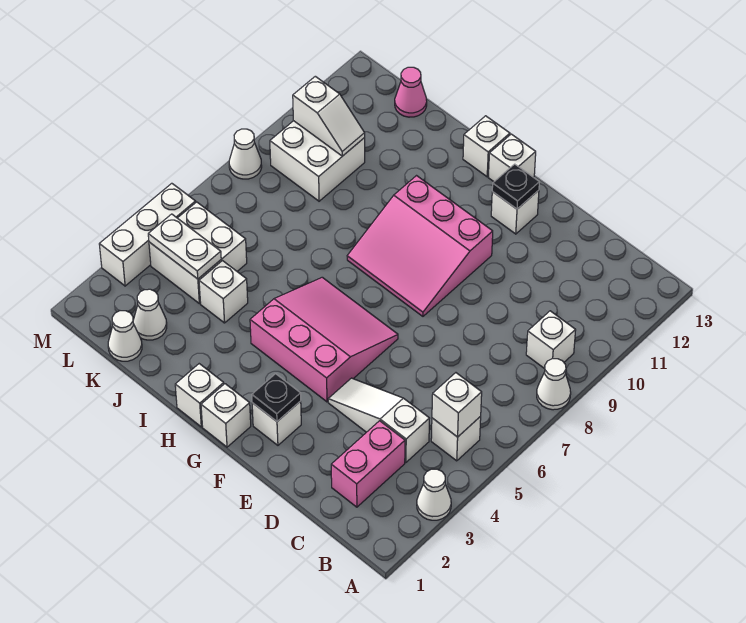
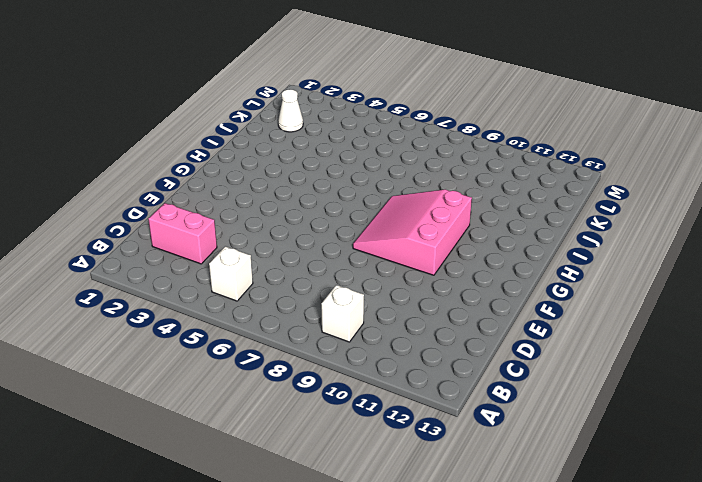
none -> white cone A3 level 1
none -> white cone A8 level 1
none -> white slope C4:E4 level 1 top C

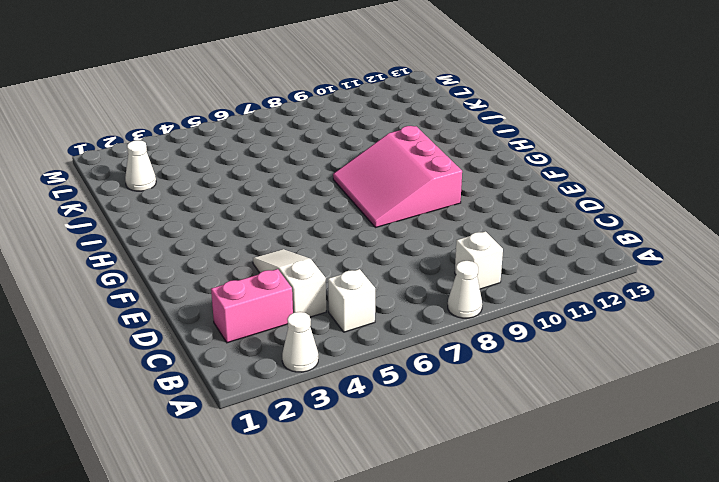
none -> white brick F2 level 1
none -> pink slope F4:H6 level 1 top 4
none -> white brick F12 level 1

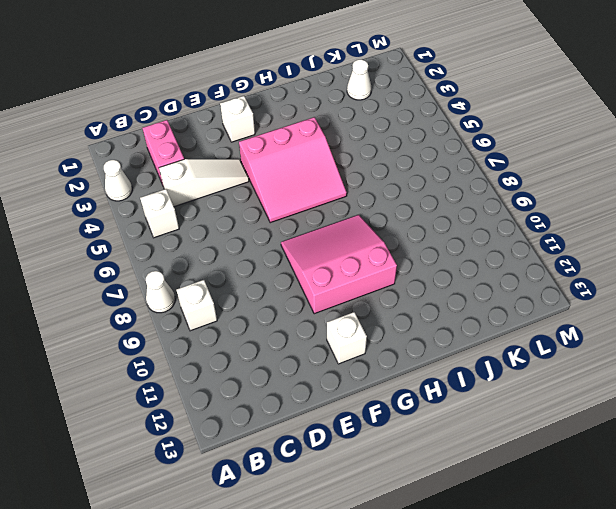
none -> white brick G1 level 1
none -> white brick G13 level 1
none -> white brick H1 level 1

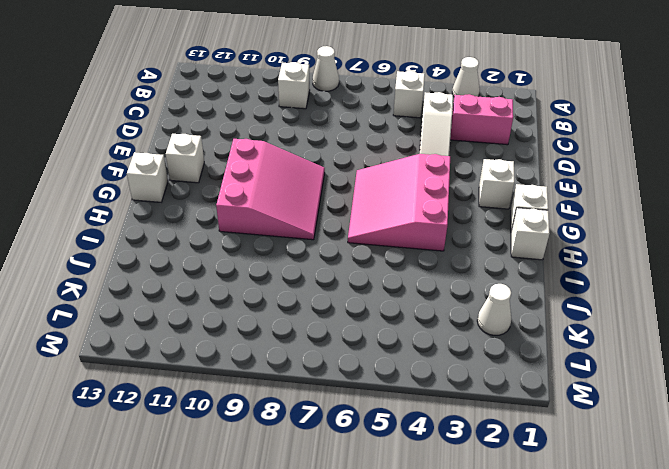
none -> white brick H13 level 1
none -> white brick J4 level 1
none -> white cone K1 level 1

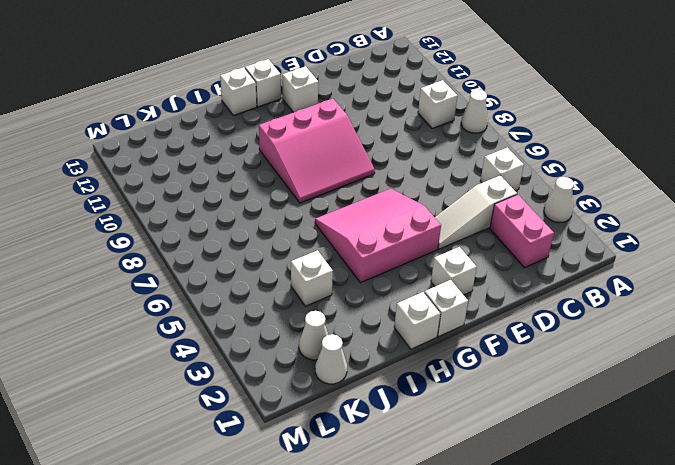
none -> white brick K4:L5 level 1
none -> white brick K9:L10 level 1
none -> pink cone K13 level 1

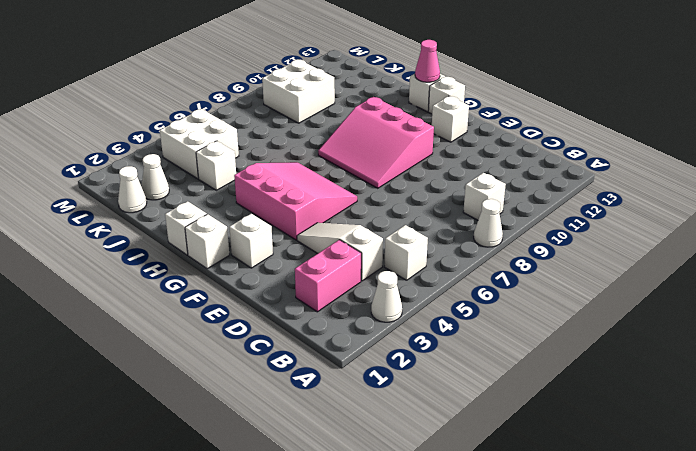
pink cone H13 level 2 -> pink cone K13 level 1
none -> white brick M3:M5 level 1
none -> white cone M8 level 1
none -> white brick B5 level 2

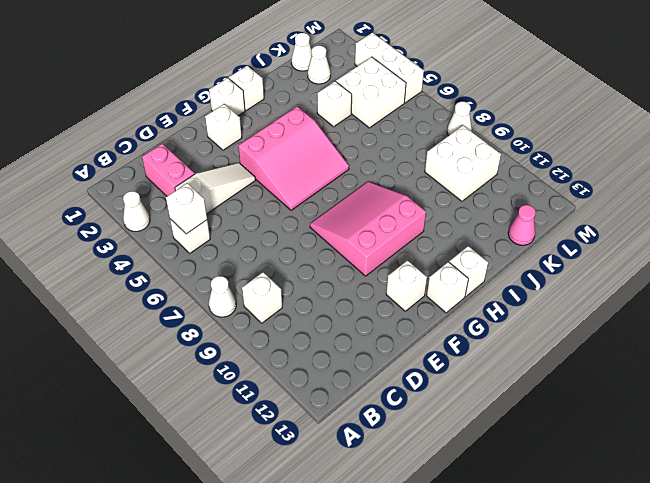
none -> black plate F2 level 2
none -> black plate F12 level 2
none -> white plate K4:L4 level 2

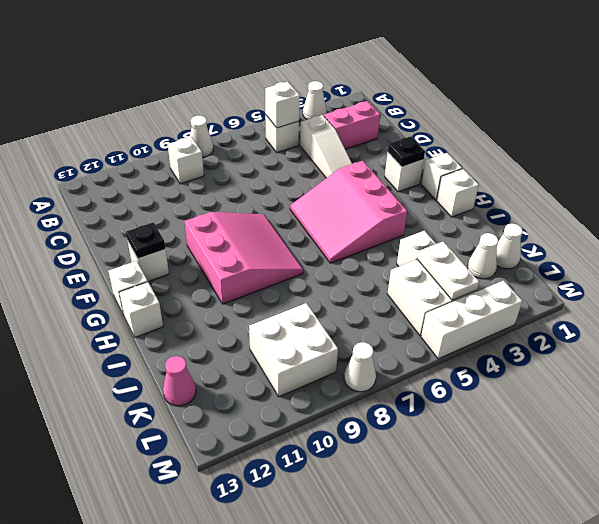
none -> white slope K10:L10 level 2 top L

